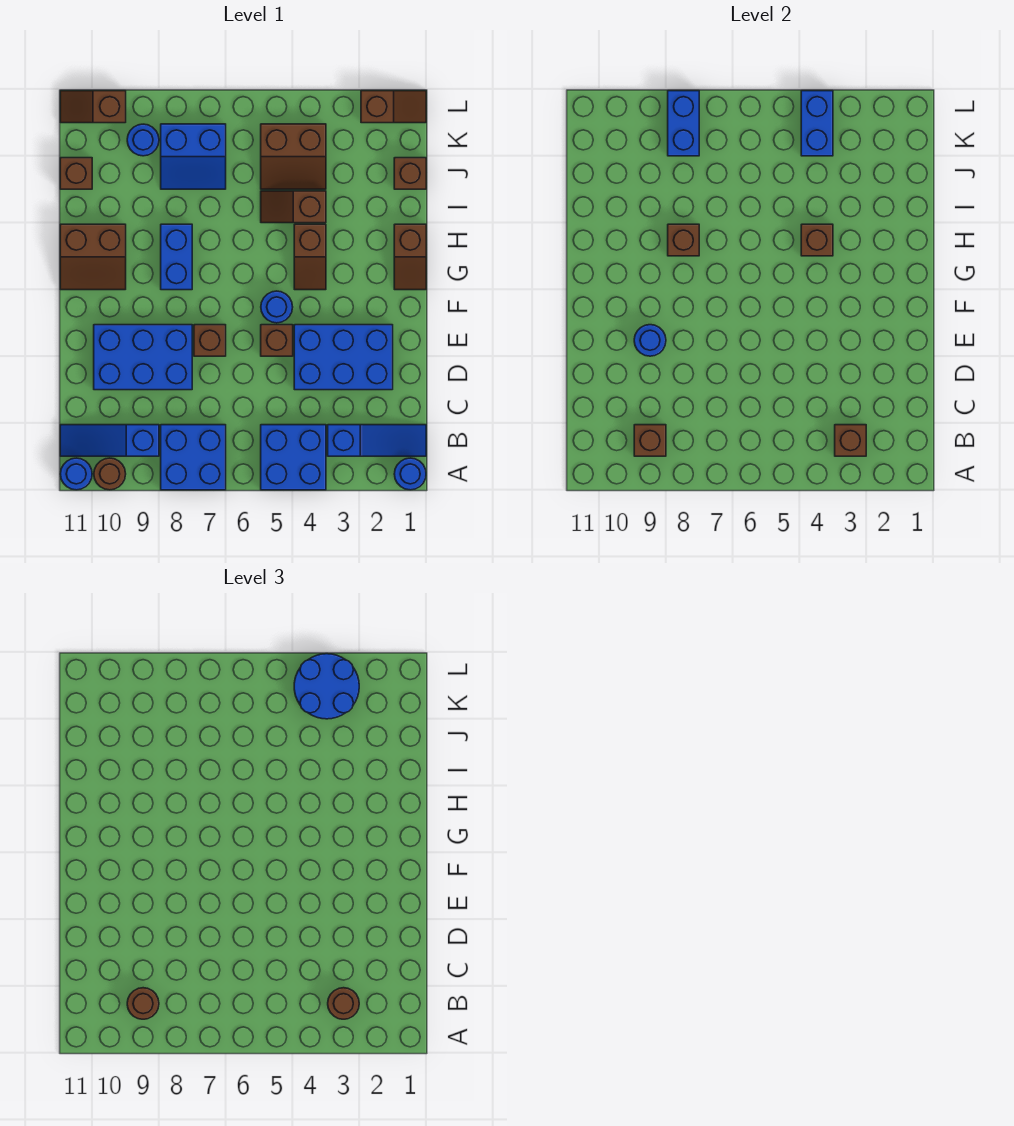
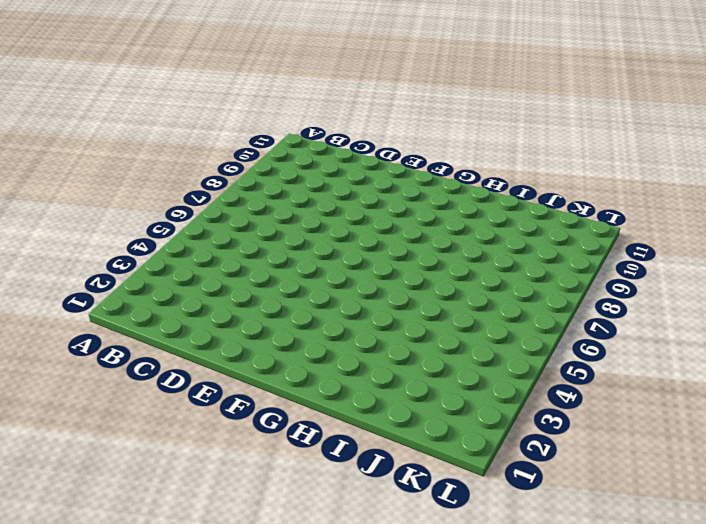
none -> blue round brick A1 level 1
none -> blue brick A4:B5 level 1
none -> blue brick A7:B8 level 1
none -> brown round brick A10 level 1

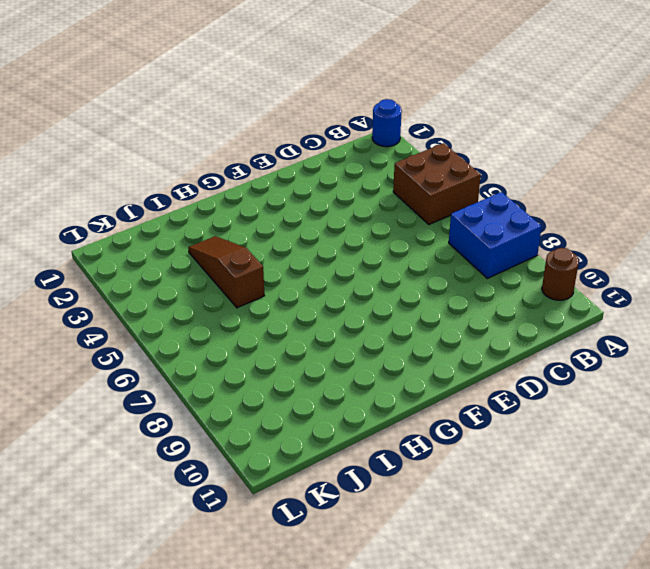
brown brick A4:B5 level 1 -> blue brick A4:B5 level 1
brown slope I3:I5 level 1 top 5 -> brown slope I4:I5 level 1 top 4
none -> blue round brick A11 level 1
none -> blue slope B1:B3 level 1 top 3
none -> blue slope B9:B11 level 1 top 9
none -> blue brick D2:E4 level 1

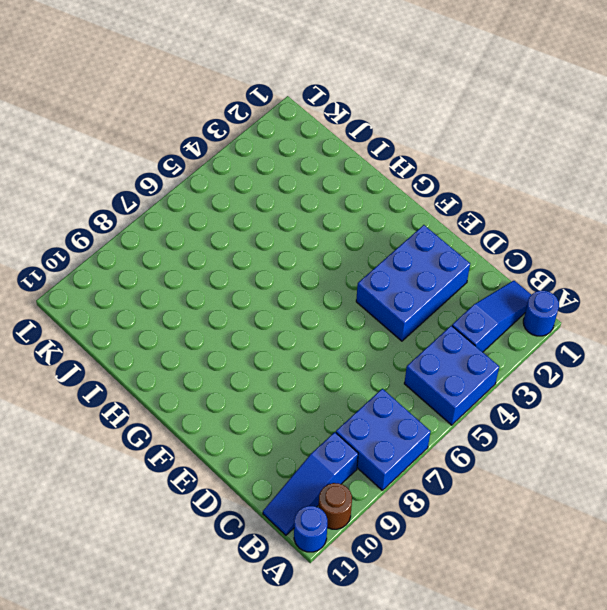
none -> blue brick D8:E10 level 1
none -> brown brick E5 level 1
none -> brown brick E7 level 1
none -> blue round brick F5 level 1

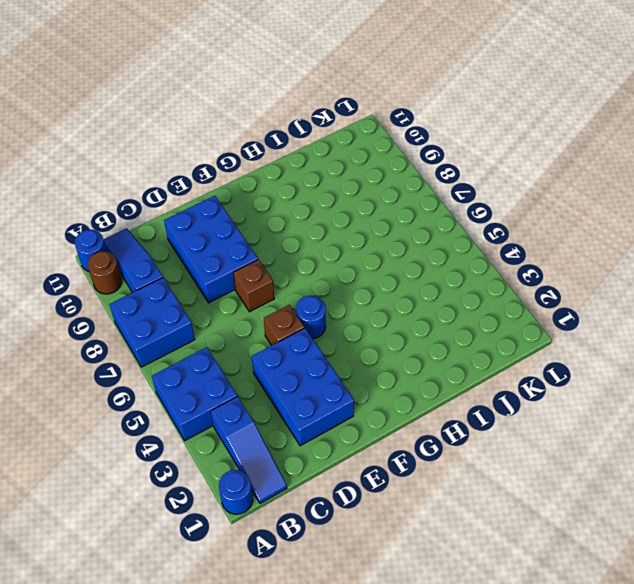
none -> brown slope G1:H1 level 1 top H
none -> brown slope G4:H4 level 1 top H
none -> blue brick G8:H8 level 1
none -> brown slope G10:H11 level 1 top H

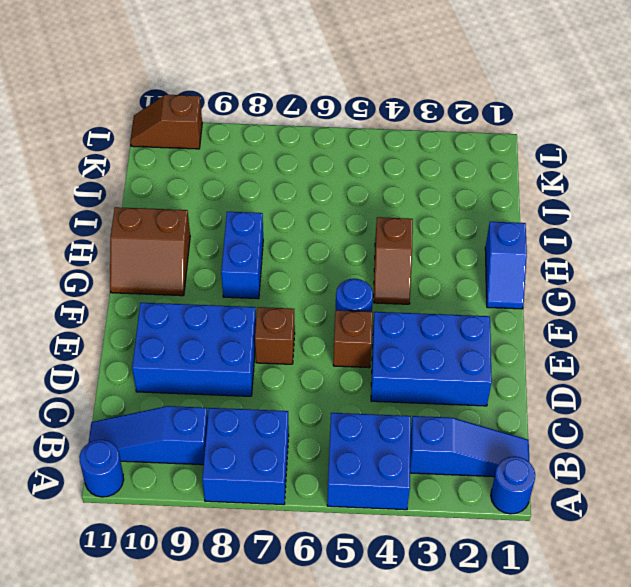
blue slope G1:H1 level 1 top H -> brown slope G1:H1 level 1 top H
none -> brown round brick A10 level 1
none -> brown slope I4:I5 level 1 top 4
none -> brown brick J1 level 1
none -> brown slope J4:K5 level 1 top K

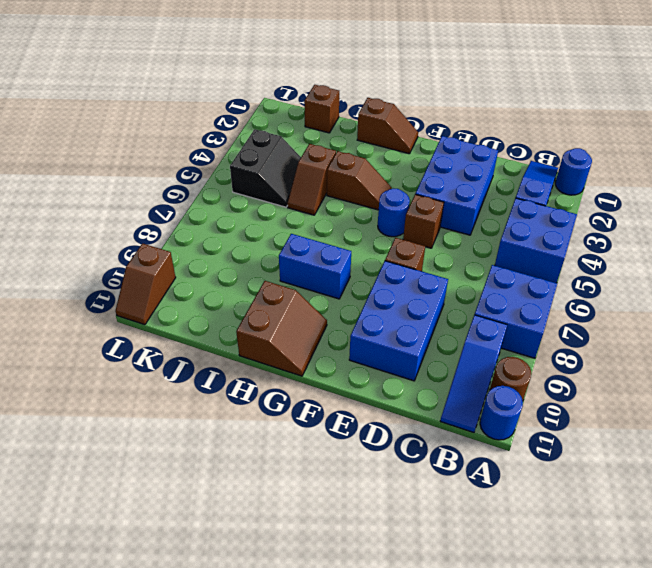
black slope J4:K5 level 1 top K -> brown slope J4:K5 level 1 top K
none -> blue slope J7:K8 level 1 top K
none -> brown brick J11 level 1
none -> blue round brick K9 level 1
none -> brown slope L1:L2 level 1 top 2

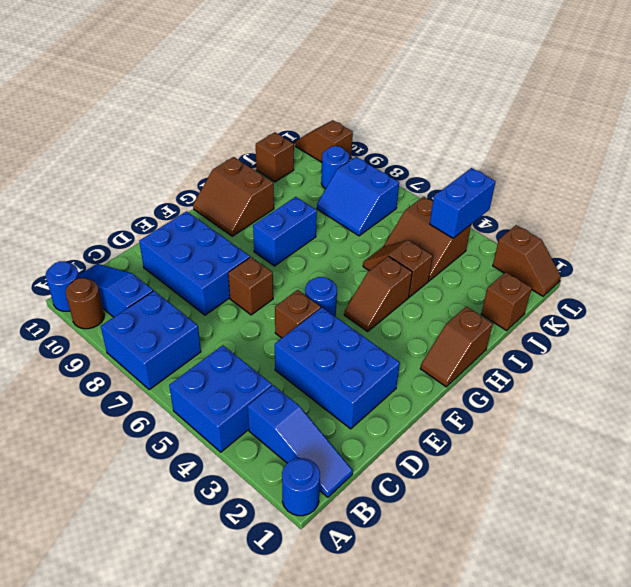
none -> brown brick B3 level 2
none -> brown brick B9 level 2
none -> blue round brick E9 level 2
none -> brown brick H4 level 2

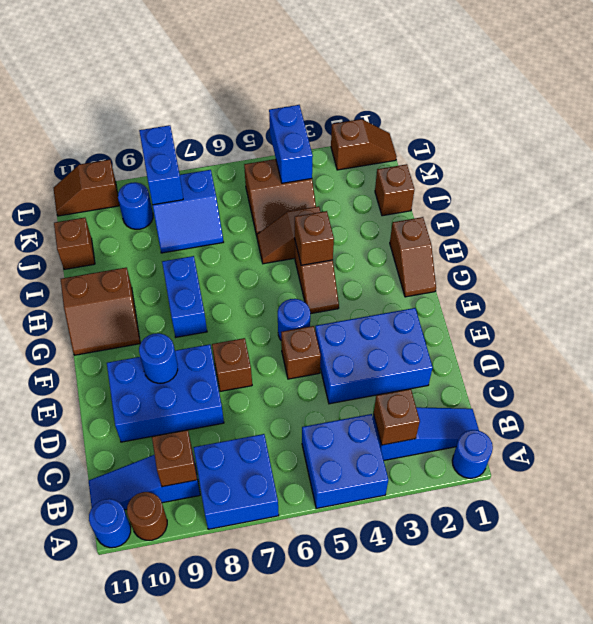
none -> brown brick H8 level 2
none -> brown round brick B3 level 3
none -> brown round brick B9 level 3
none -> blue round brick K3:L4 level 3

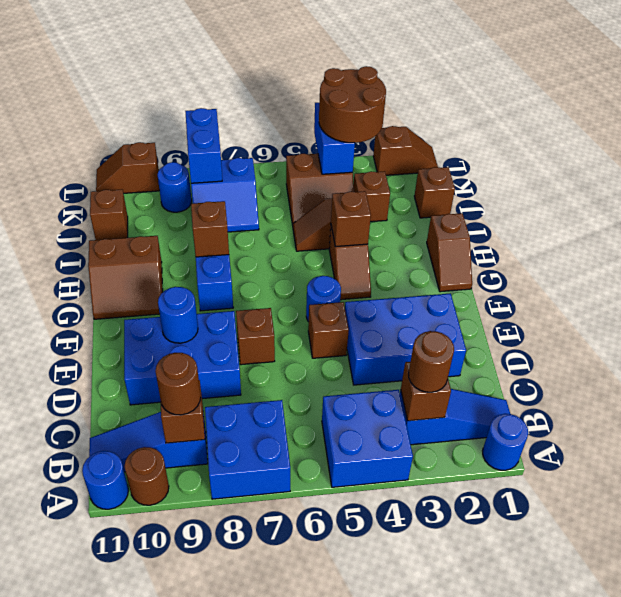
brown brick J3 level 1 -> none
brown round brick K3:L4 level 3 -> blue round brick K3:L4 level 3

